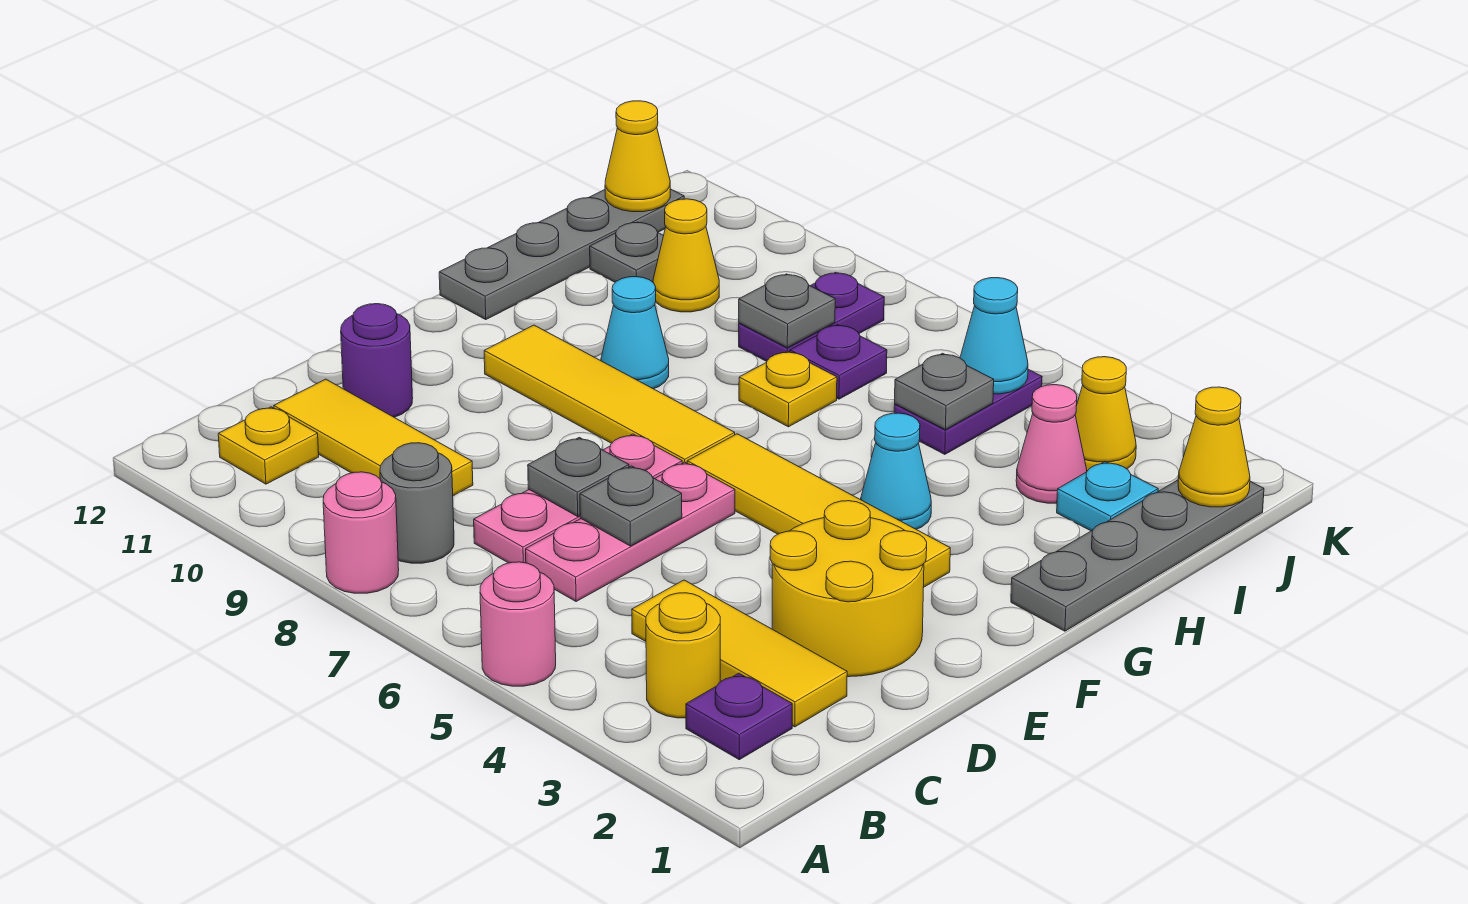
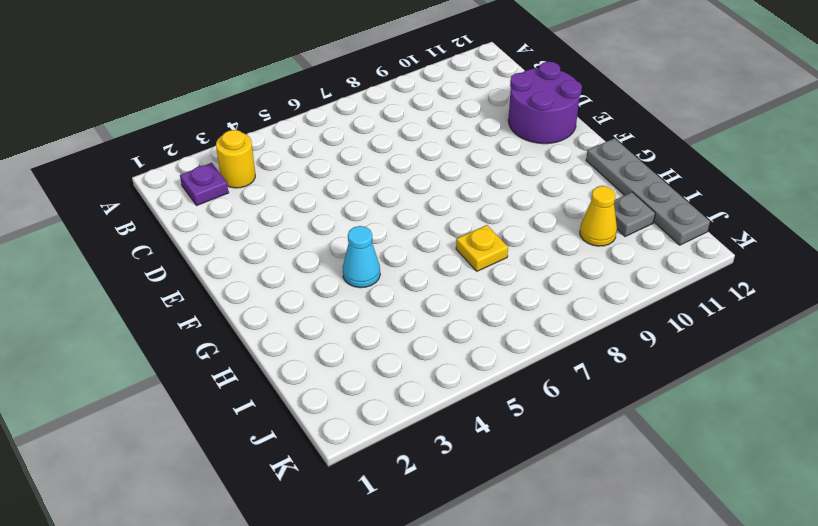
purple round brick D11:E12 level 1 -> purple round brick D11 level 1
none -> pink round brick A5 level 1
none -> pink round brick A8 level 1
none -> grey round brick B8 level 1
none -> yellow plate B11 level 1

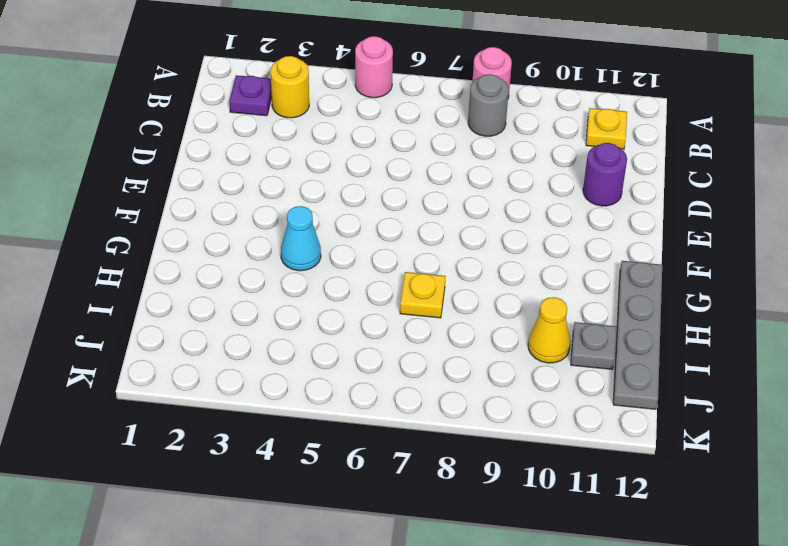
none -> yellow tile C2:C4 level 1
none -> pink plate C6:E6 level 1
none -> pink plate C7:E7 level 1
none -> yellow tile C9:C11 level 1

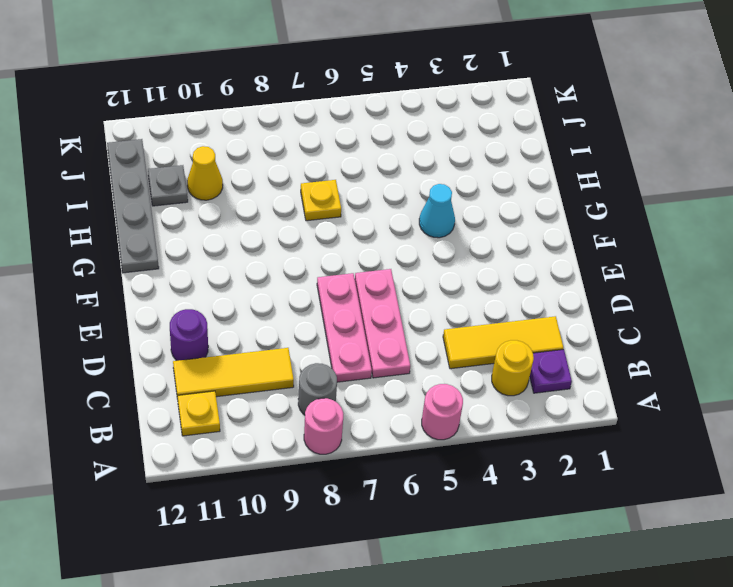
none -> yellow round brick D2:E3 level 1
none -> yellow tile F3:F6 level 1
none -> yellow tile F7:F10 level 1
none -> grey plate G1:J1 level 1

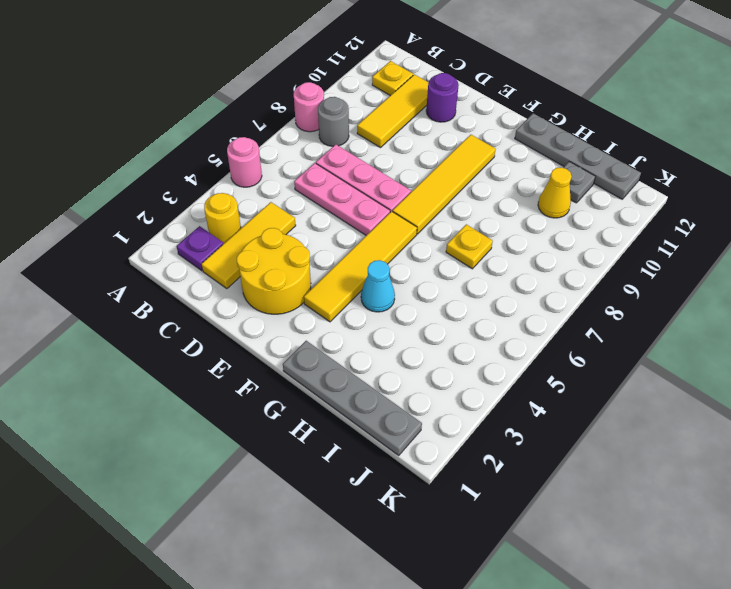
none -> cyan cone G9 level 1
none -> cyan plate I2 level 1
none -> pink cone I3 level 1
none -> purple plate I5:J5 level 1

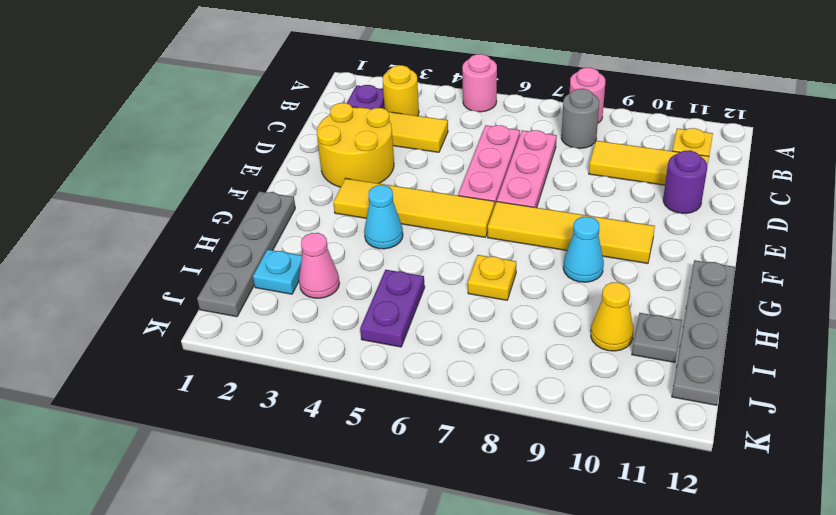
none -> purple plate I7 level 1
none -> purple plate I8:J8 level 1
none -> yellow cone J3 level 1
none -> grey plate D6 level 2

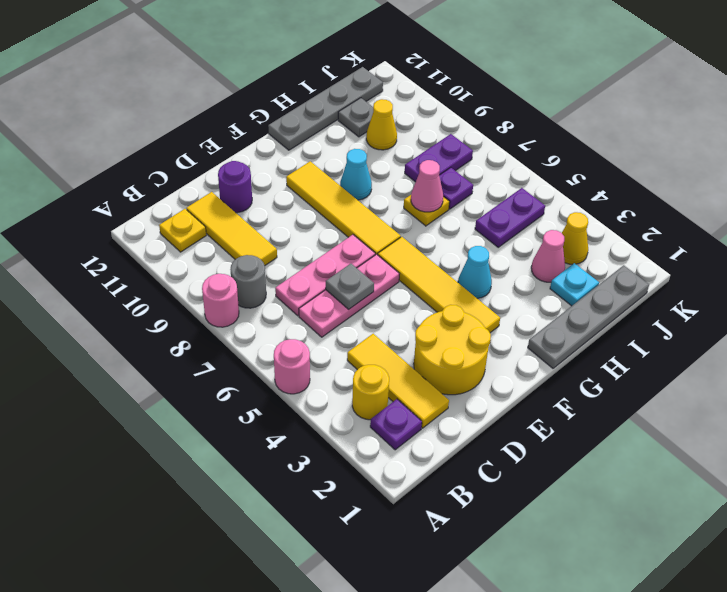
pink cone H7 level 2 -> none
none -> grey plate D7 level 2
none -> grey plate I5 level 2
none -> grey plate I8 level 2
none -> yellow cone J1 level 2

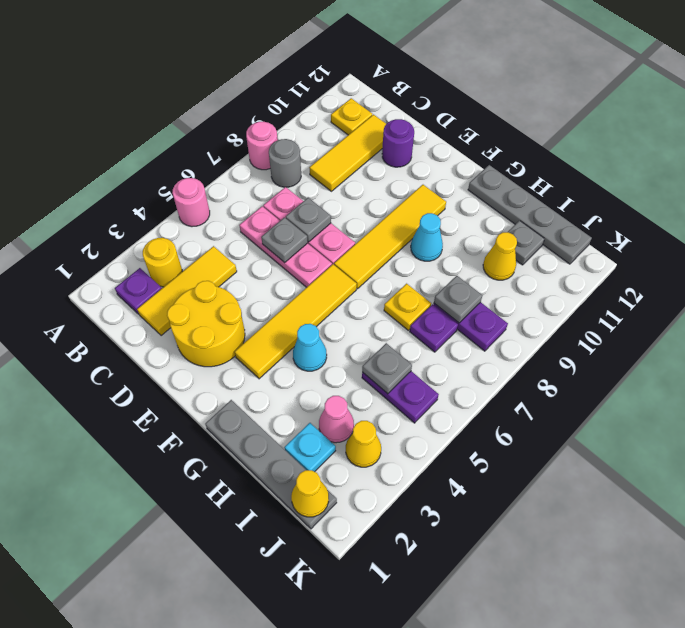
none -> cyan cone J5 level 2
none -> yellow cone J12 level 2

